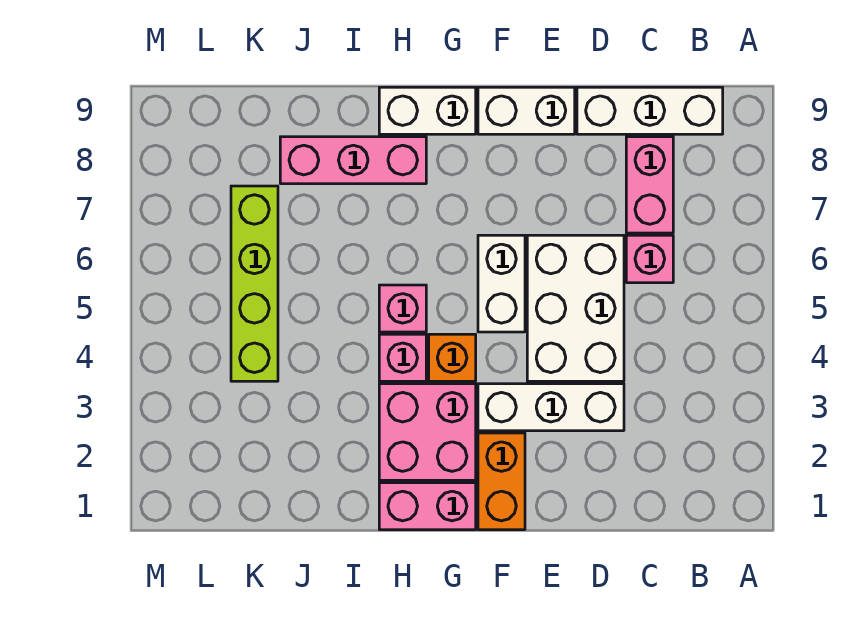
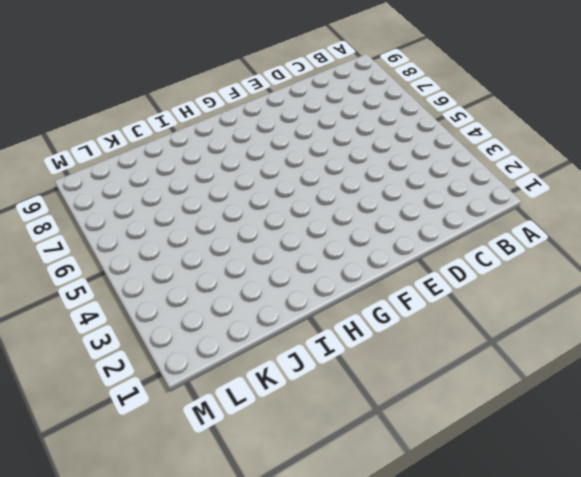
none -> white brick B9:D9 level 1
none -> pink brick C6 level 1
none -> pink brick C7:C8 level 1

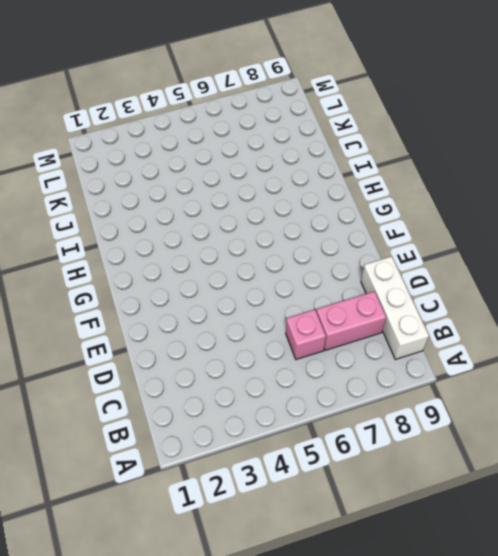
none -> white brick D3:F3 level 1
none -> white brick D4:E6 level 1
none -> white brick E9:F9 level 1

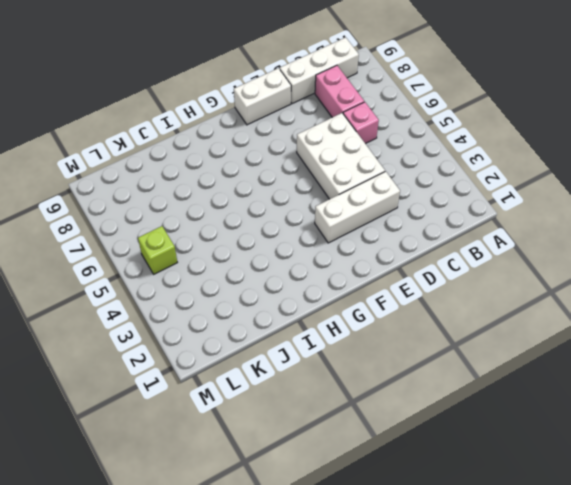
lime brick L5 level 1 -> none
none -> orange brick F1:F2 level 1
none -> white brick F5:F6 level 1
none -> pink brick G1:H1 level 1

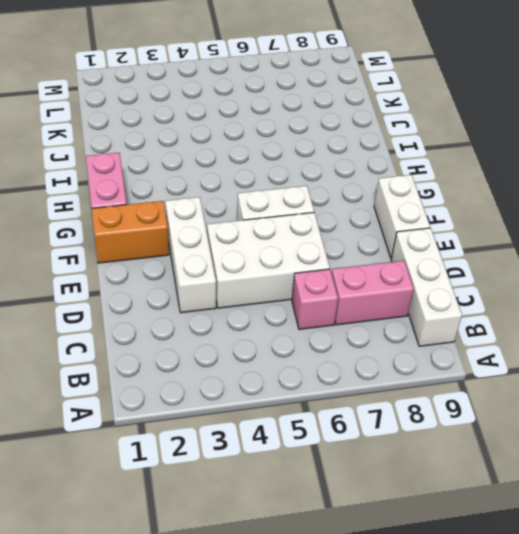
none -> pink brick G2:H3 level 1
none -> orange brick G4 level 1
none -> white brick G9:H9 level 1

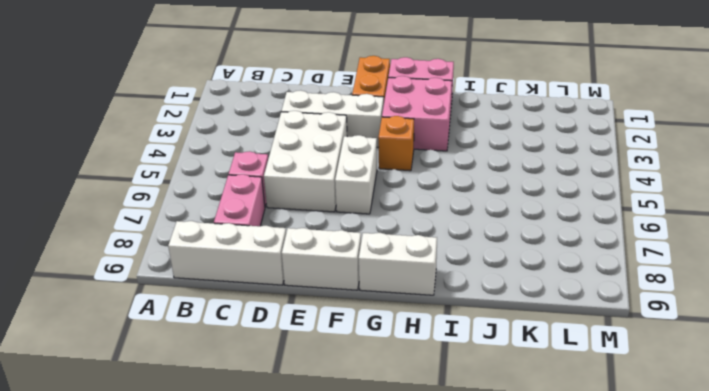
none -> pink brick H4 level 1
none -> pink brick H5 level 1
none -> pink brick H8:J8 level 1

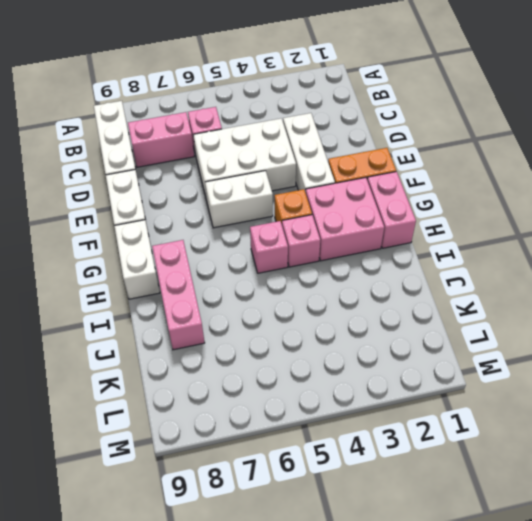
none -> lime brick K4:K7 level 1

